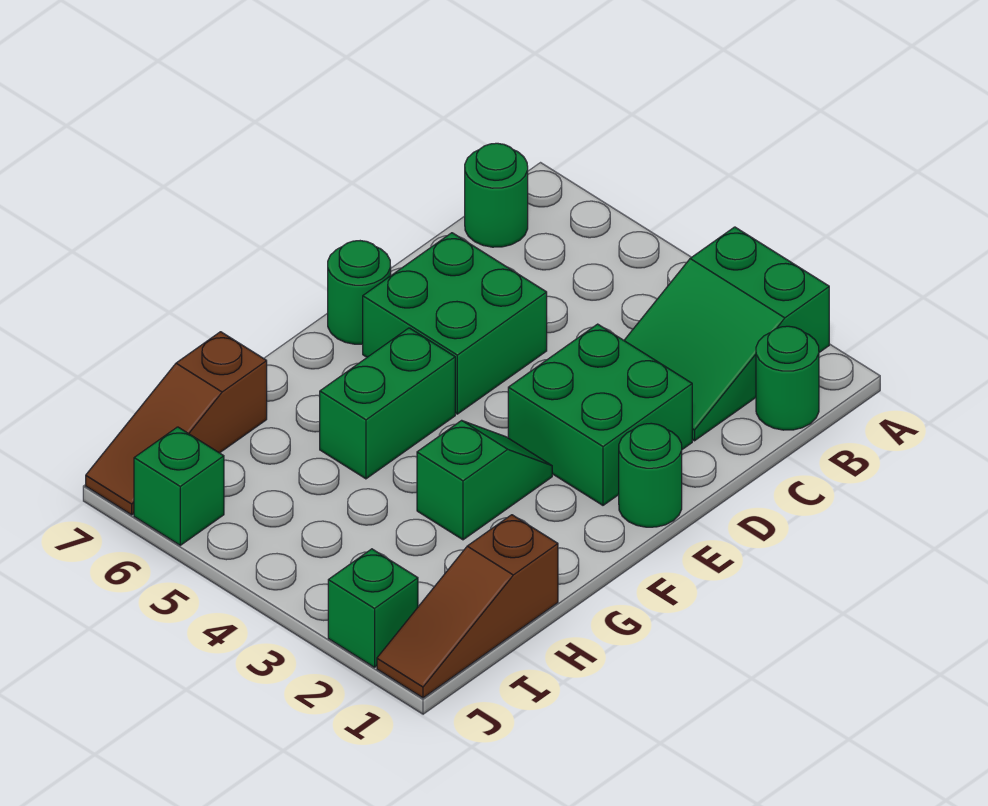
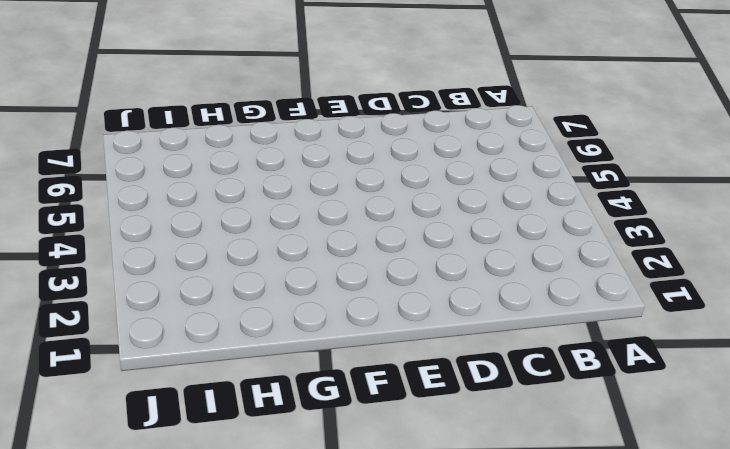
none -> green slope A2:C3 level 1 top A
none -> green round brick B1 level 1
none -> green round brick B7 level 1

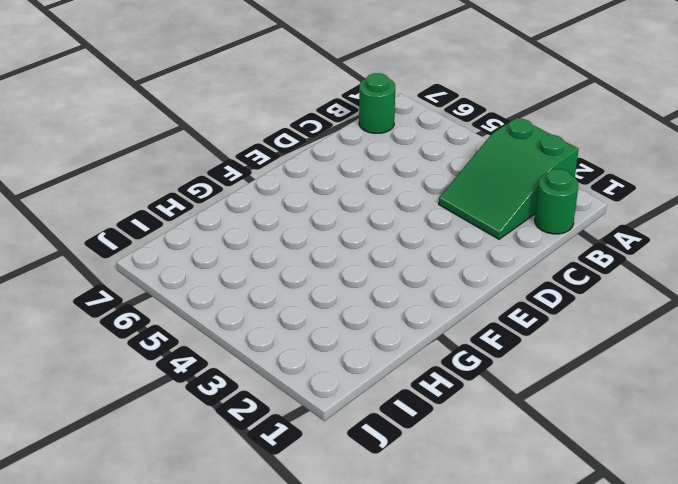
none -> green brick D2:E3 level 1
none -> green brick D5:E6 level 1
none -> green round brick E1 level 1

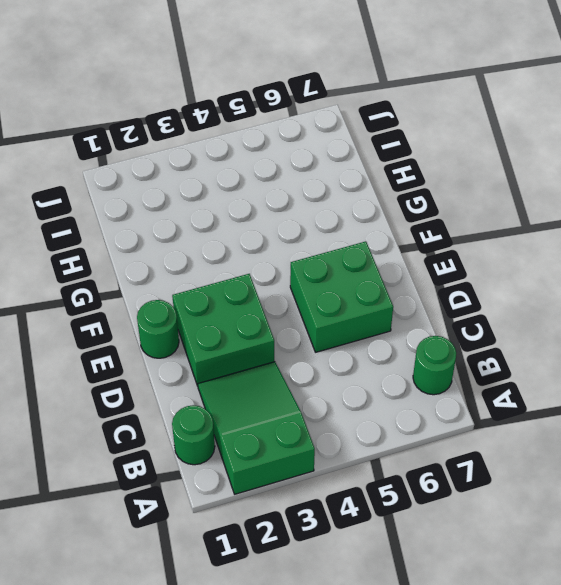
none -> green round brick E7 level 1
none -> green slope F3:G3 level 1 top G
none -> green brick F5:G5 level 1

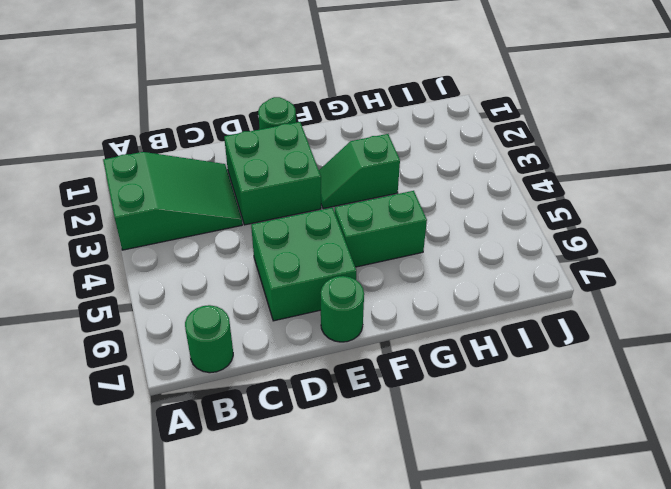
none -> green round brick B1 level 1
none -> brown slope H1:J1 level 1 top H
none -> brown slope H7:J7 level 1 top H

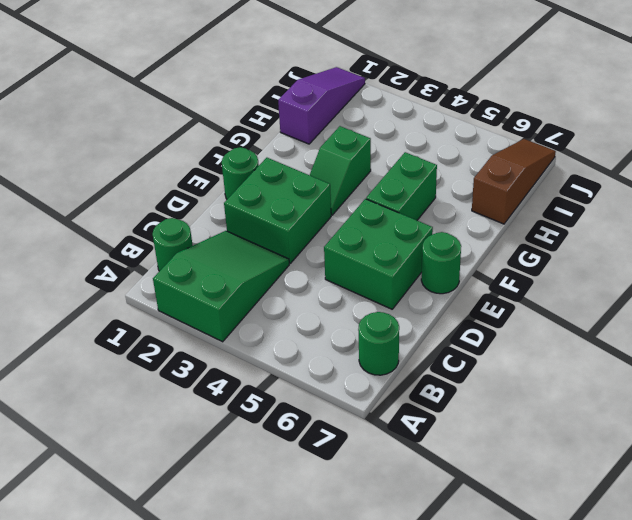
purple slope H1:J1 level 1 top H -> brown slope H1:J1 level 1 top H
none -> green brick J2 level 1
none -> green brick J6 level 1

